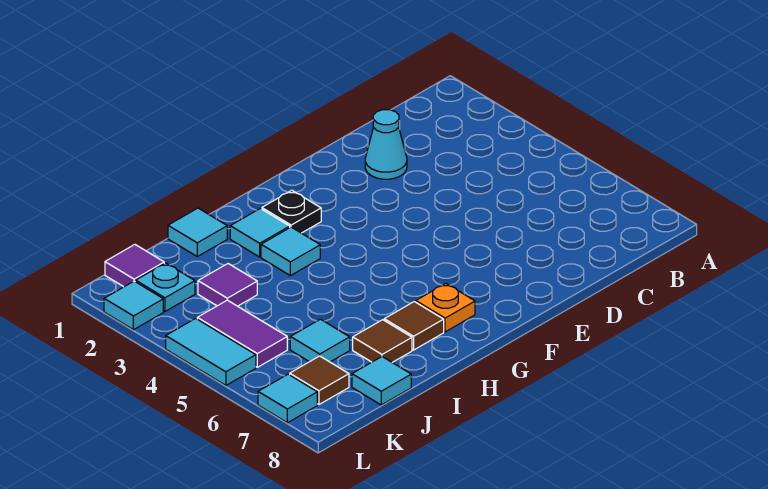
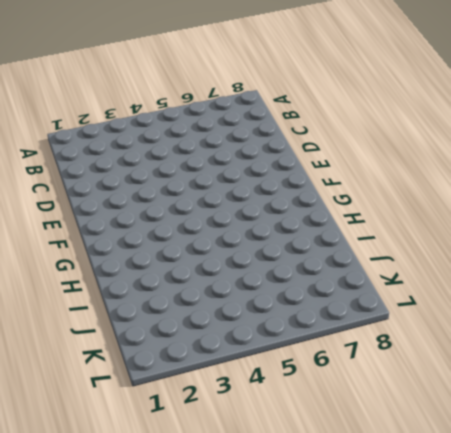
none -> cyan cone D2 level 1
none -> black plate G2 level 1
none -> orange plate G7 level 1

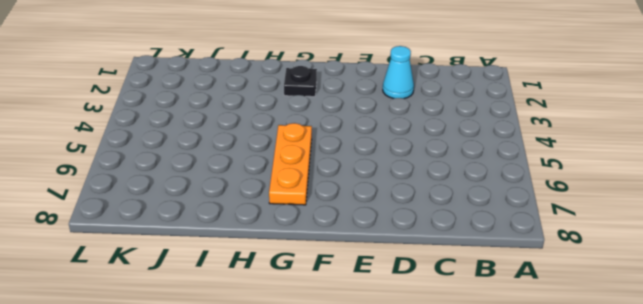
orange plate G5:G7 level 1 -> orange plate G7 level 1
none -> cyan tile H2 level 1
none -> cyan tile H3 level 1
none -> brown tile H7 level 1

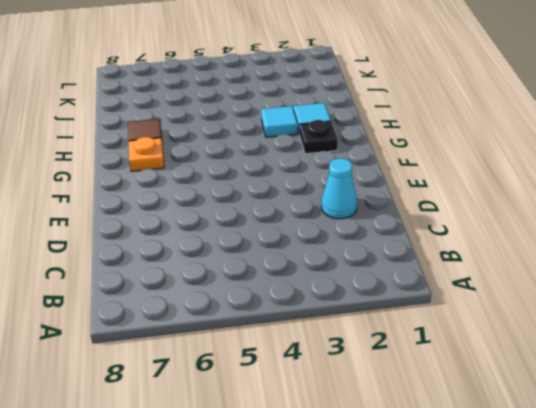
none -> cyan tile I1 level 1
none -> brown tile I7 level 1
none -> purple tile J3 level 1

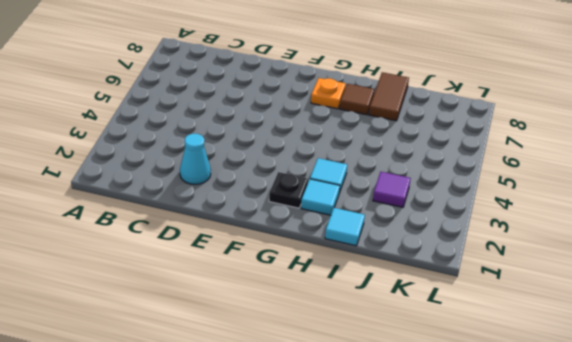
brown tile I7:I8 level 1 -> brown tile I7 level 1
none -> cyan tile J6 level 1
none -> cyan tile J8 level 1
none -> purple tile K1 level 1

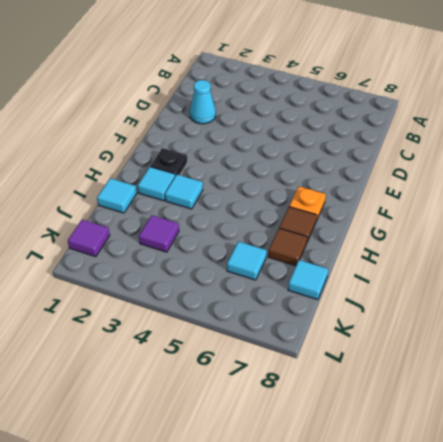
none -> cyan plate K2 level 1
none -> purple tile K4:K5 level 1
none -> brown tile K7 level 1

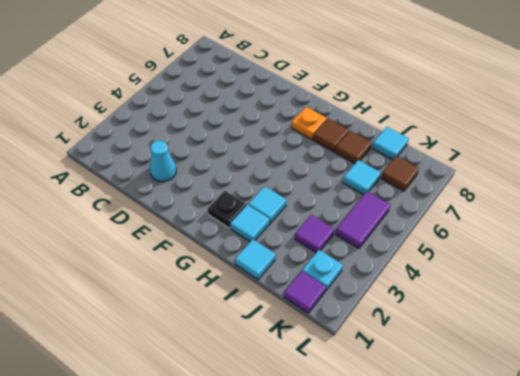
none -> cyan tile L2 level 1
none -> cyan tile L4:L5 level 1
none -> cyan tile L7 level 1

